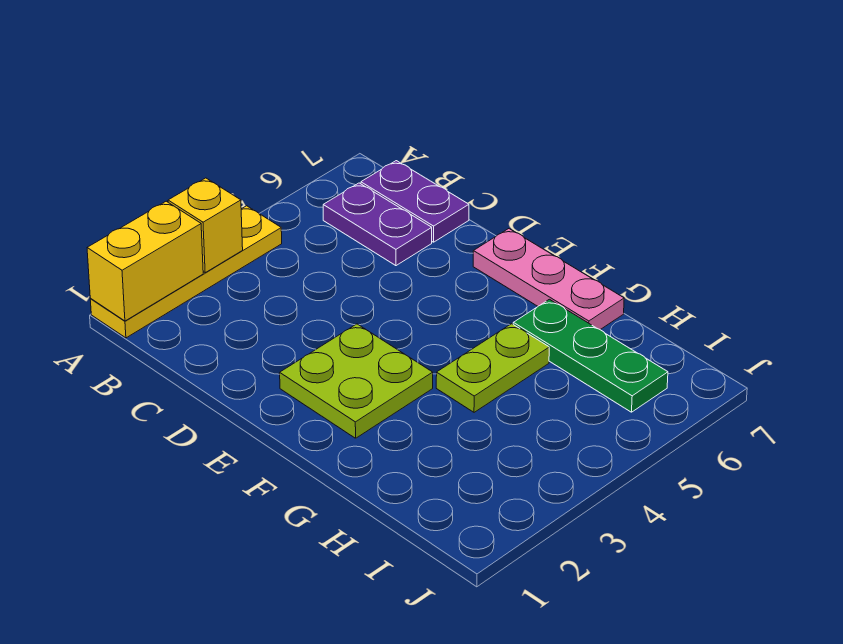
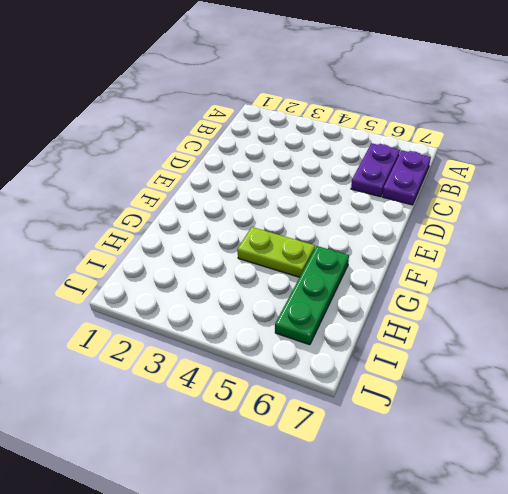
none -> yellow plate A1:A4 level 1
none -> lime plate E2:F3 level 1

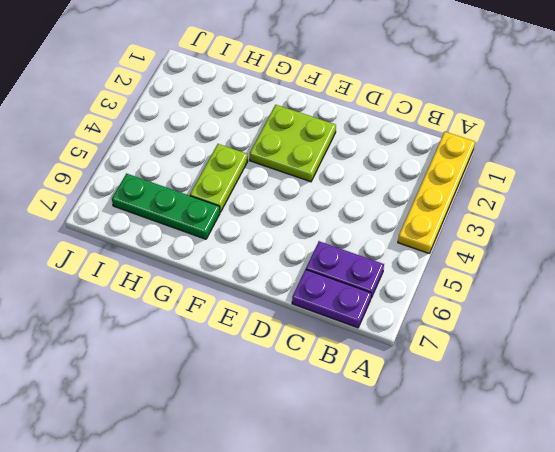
none -> pink plate E7:G7 level 1
none -> yellow brick A1:A2 level 2

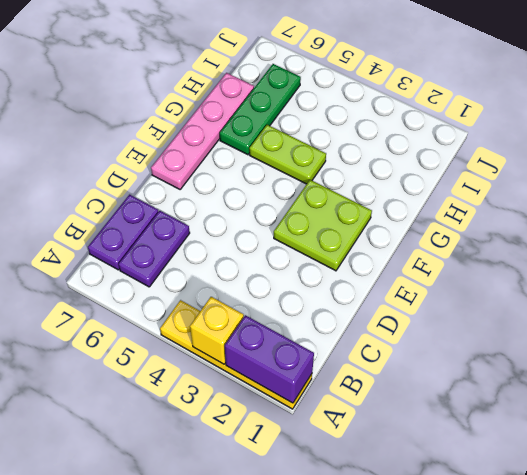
purple brick A1:A2 level 2 -> yellow brick A1:A2 level 2
pink plate E7:H7 level 1 -> pink plate E7:G7 level 1

